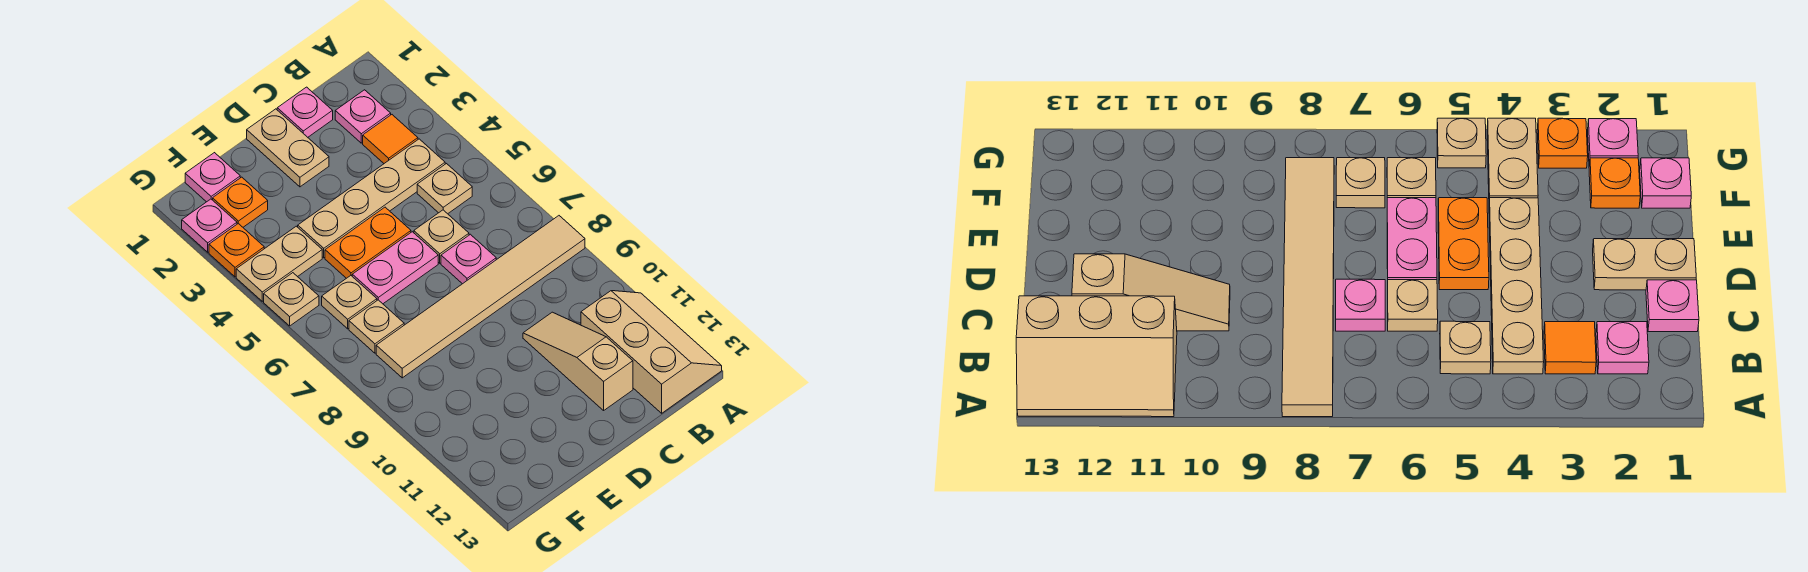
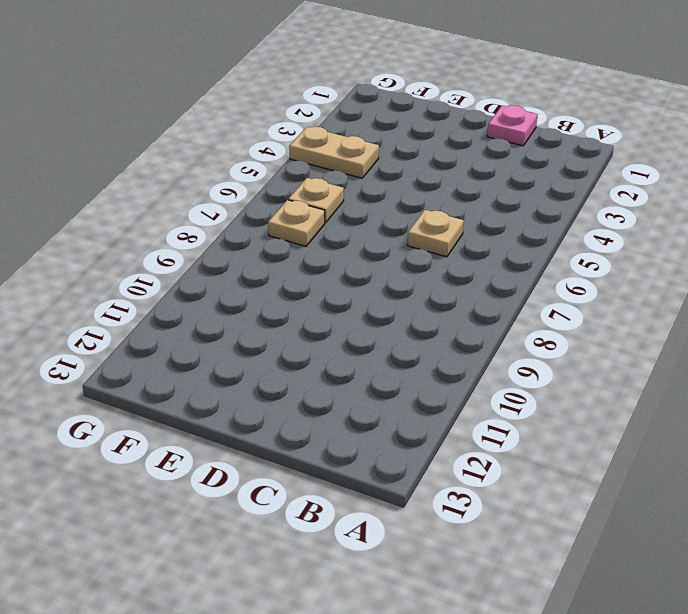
none -> tan tile A8:F8 level 1
none -> tan slope A11:B13 level 1 top B
none -> pink plate B2 level 1

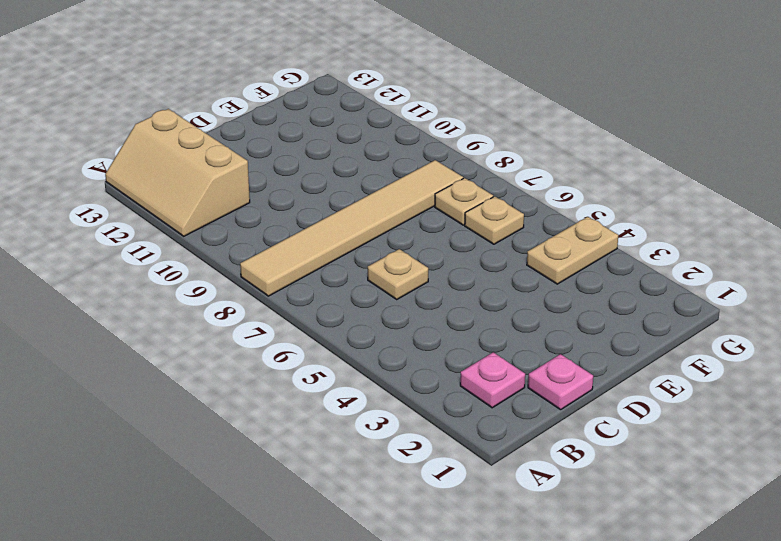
none -> orange tile B3 level 1
none -> tan plate B4:E4 level 1
none -> tan plate B5 level 1

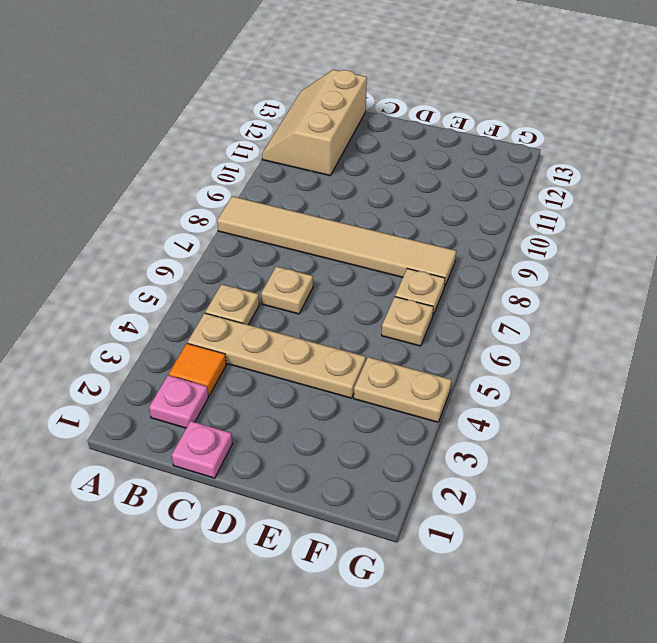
none -> pink plate C7 level 1
none -> tan slope C10:C12 level 1 top 12
none -> tan plate D1:D2 level 1

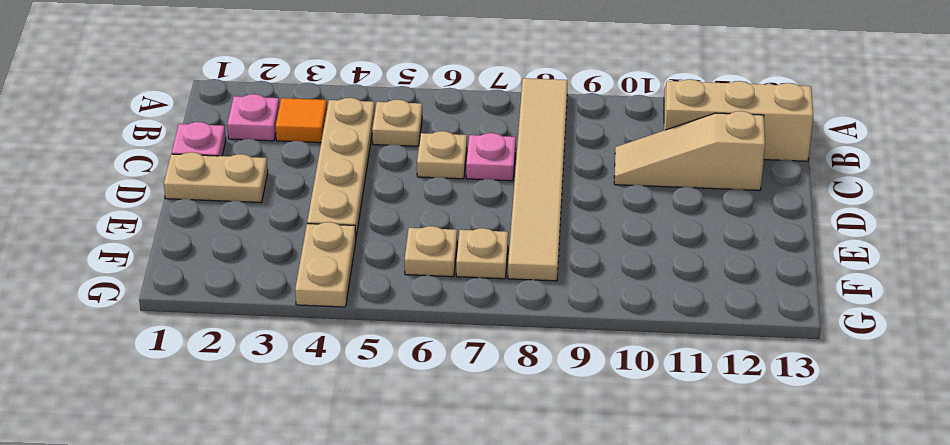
none -> orange plate D5:E5 level 1
none -> pink plate D6:E6 level 1
none -> pink plate F1 level 1

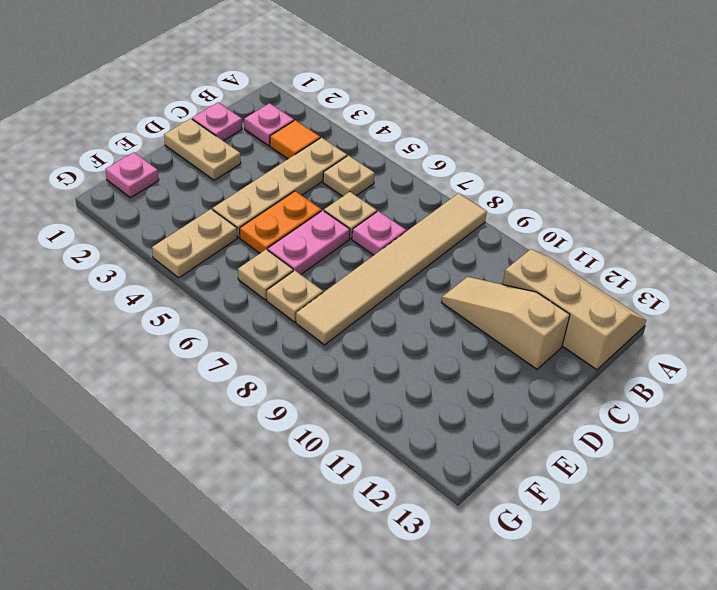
none -> orange plate F2 level 1
none -> pink plate G2 level 1
none -> orange plate G3 level 1

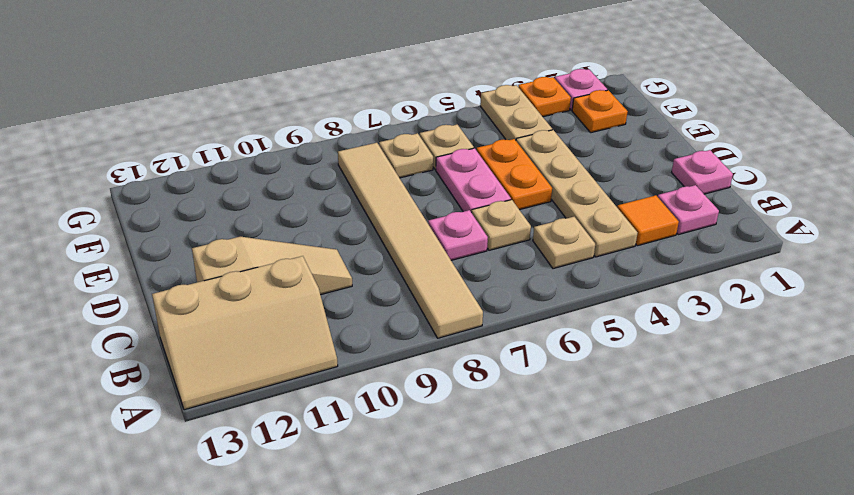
none -> tan plate D1:D2 level 1
none -> pink plate F1 level 1
none -> tan plate G5 level 1

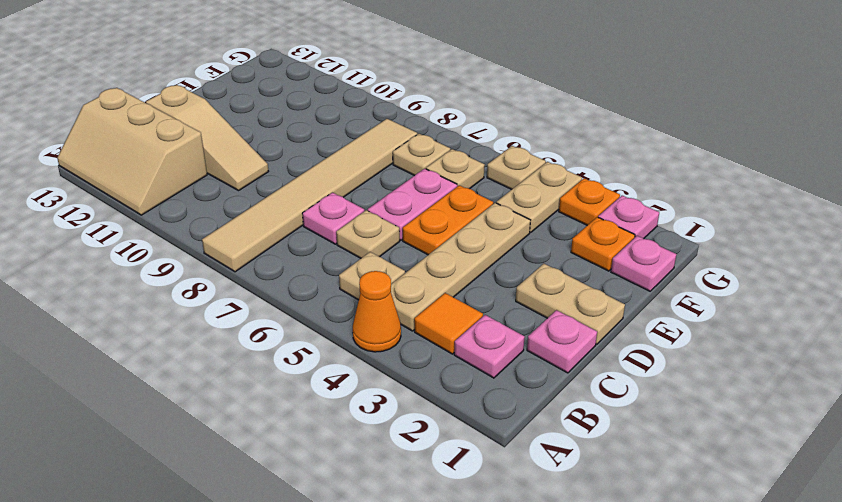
orange cone A4 level 1 -> none

